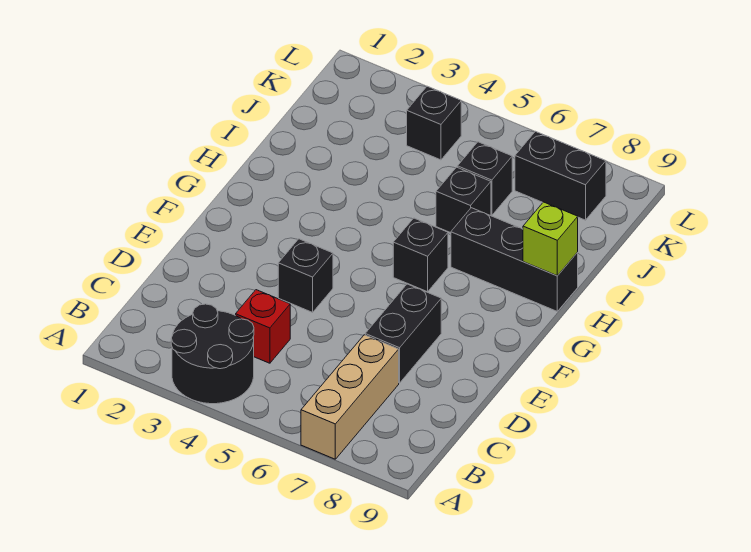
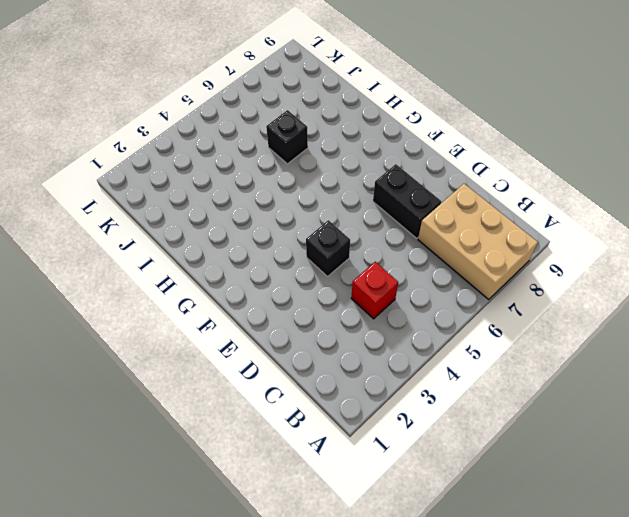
tan brick A7:C8 level 1 -> tan brick A7:C7 level 1
none -> black round brick A3:B4 level 1
none -> black brick G6 level 1
none -> black brick H7:H9 level 1

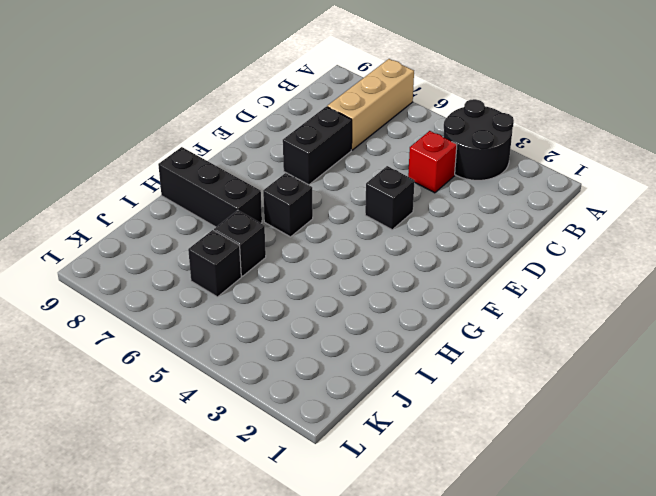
none -> black brick K4 level 1
none -> black brick K7:K8 level 1
none -> lime brick H9 level 2

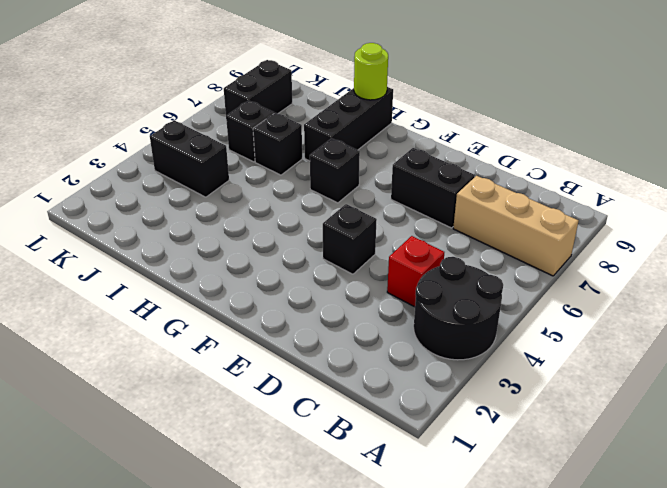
lime round brick H9 level 2 -> lime brick H9 level 2
black brick J4:K4 level 1 -> black brick K4 level 1

